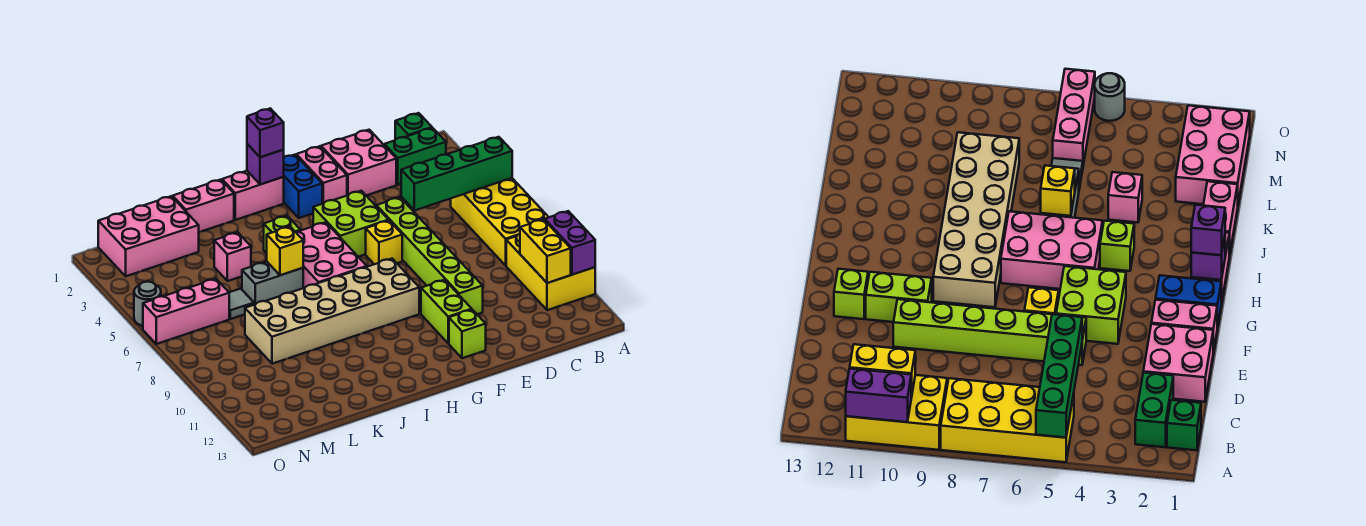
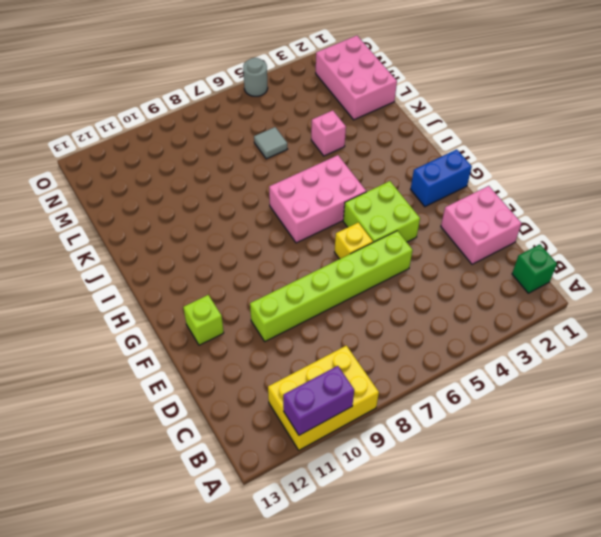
none -> yellow brick A5:B8 level 1
none -> green brick B2:C2 level 1
none -> pink brick F1:F2 level 1

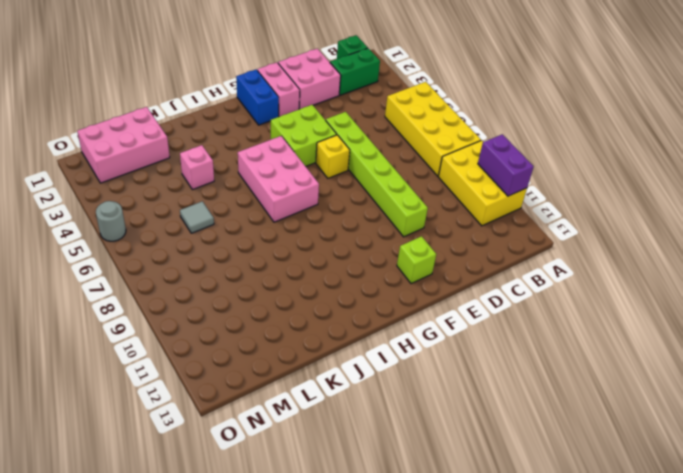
none -> lime brick F10:F11 level 1
none -> tan brick G8:L9 level 1
none -> pink brick H1:I1 level 1

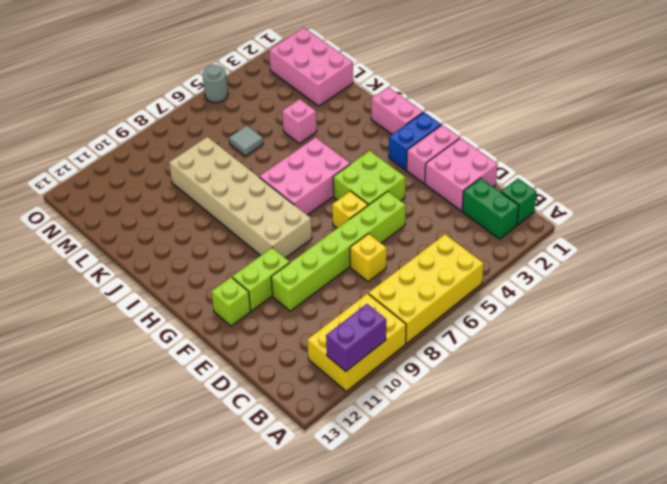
yellow brick D7 level 1 -> yellow brick J6 level 2
none -> lime brick I4 level 1
none -> pink brick J1:K1 level 1
none -> grey brick J6:K6 level 1

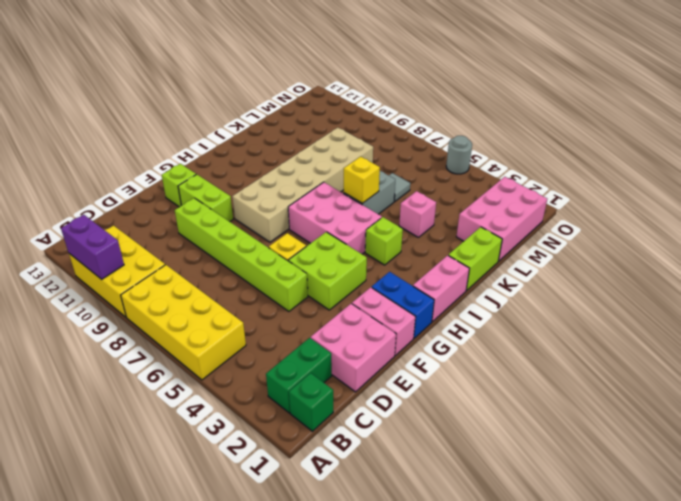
lime brick J1:K1 level 1 -> pink brick J1:K1 level 1
none -> pink brick M6:O6 level 1
none -> green brick A5:D5 level 2
none -> yellow brick B10:B11 level 2

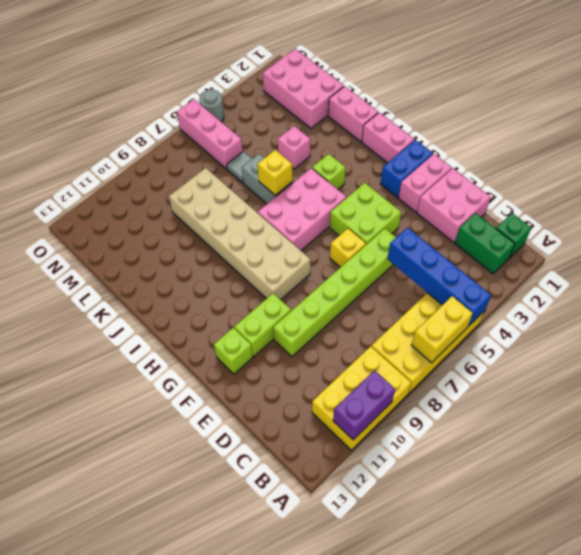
blue brick A5:D5 level 2 -> green brick A5:D5 level 2
yellow brick A6:A7 level 2 -> yellow brick B10:B11 level 2
none -> purple brick H1 level 2
none -> purple brick H1 level 3

